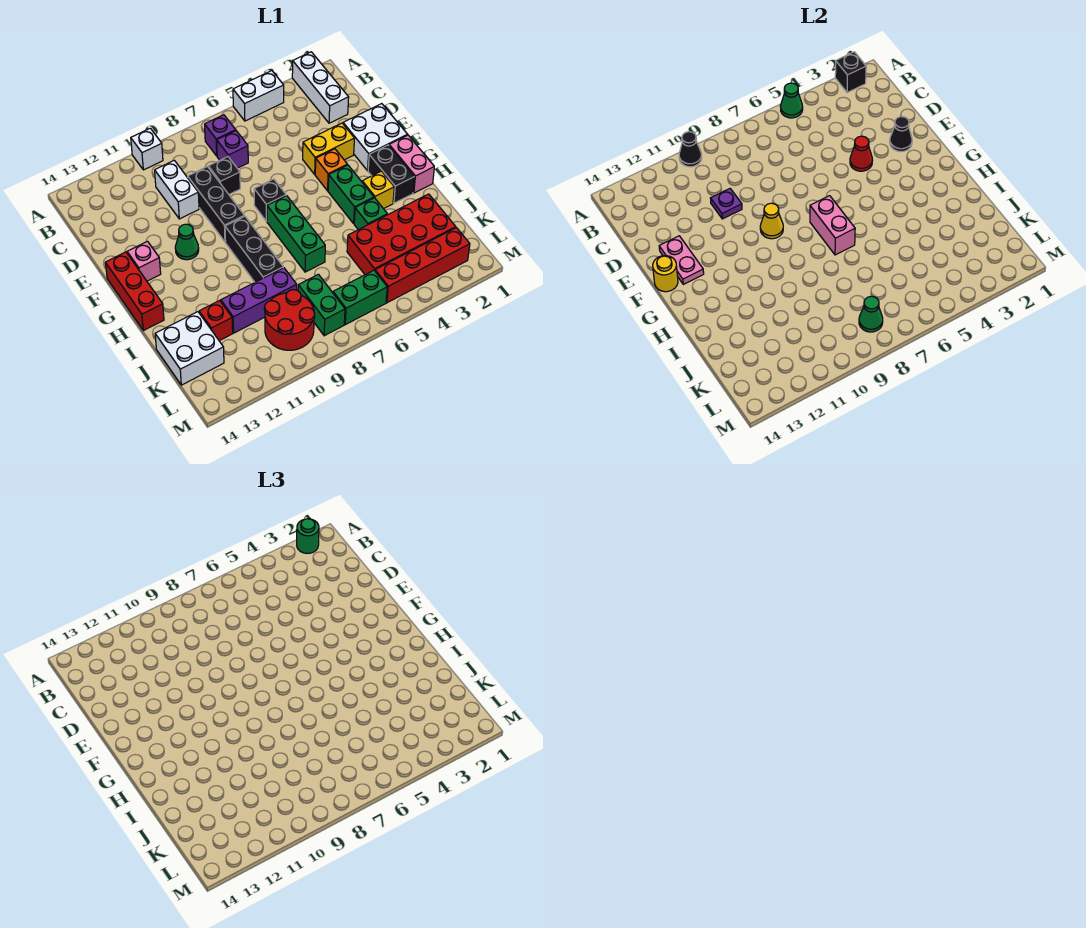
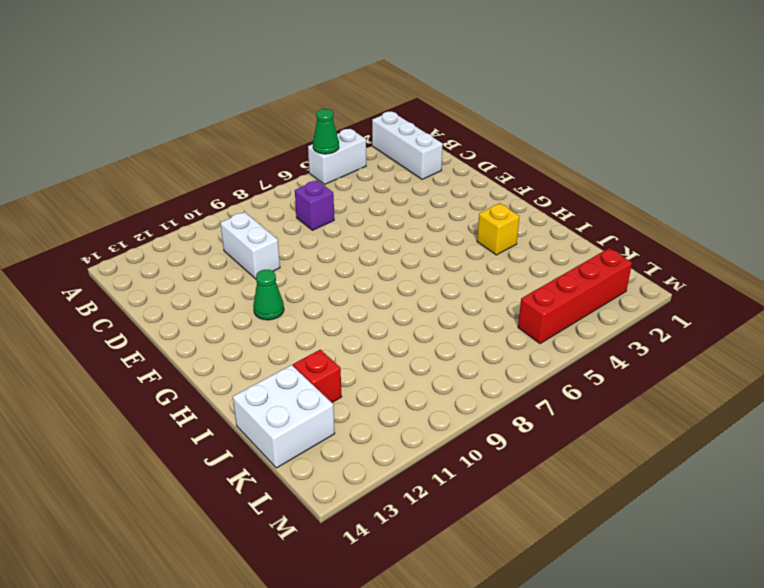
none -> white brick A10 level 1
none -> purple brick B7 level 1
none -> black brick D8 level 1
none -> black brick D9:F9 level 1

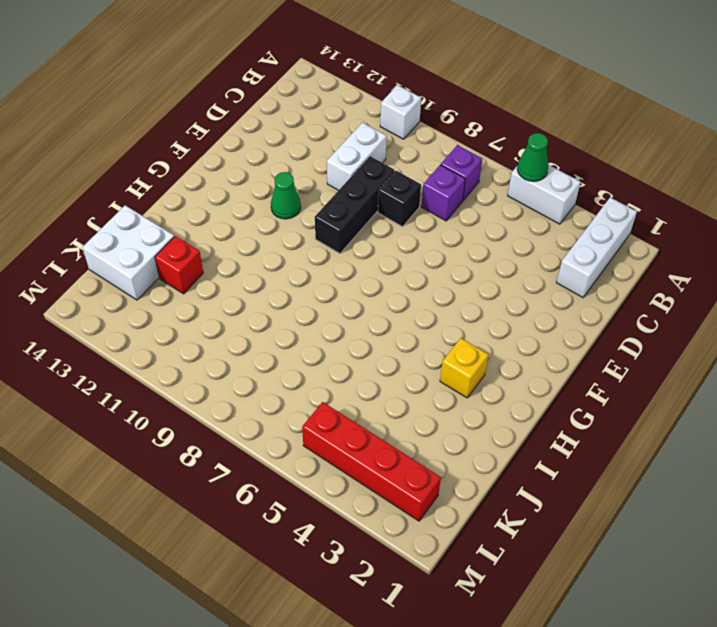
none -> white brick E1:F2 level 1
none -> yellow brick E3:E4 level 1
none -> orange brick F4 level 1
none -> black brick F7 level 1

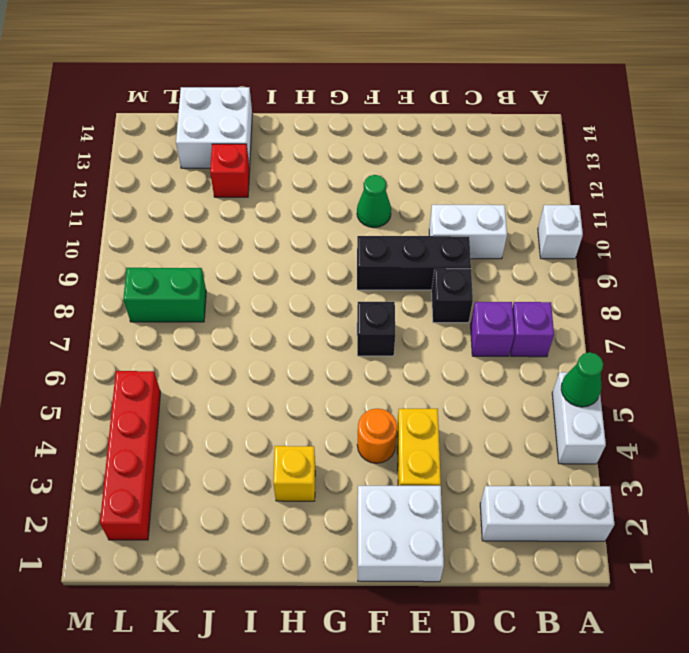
orange round brick F4 level 1 -> orange brick F4 level 1
none -> pink brick F13 level 1
none -> red brick F14:H14 level 1
none -> pink brick G1:H1 level 1
none -> black brick G2:H2 level 1

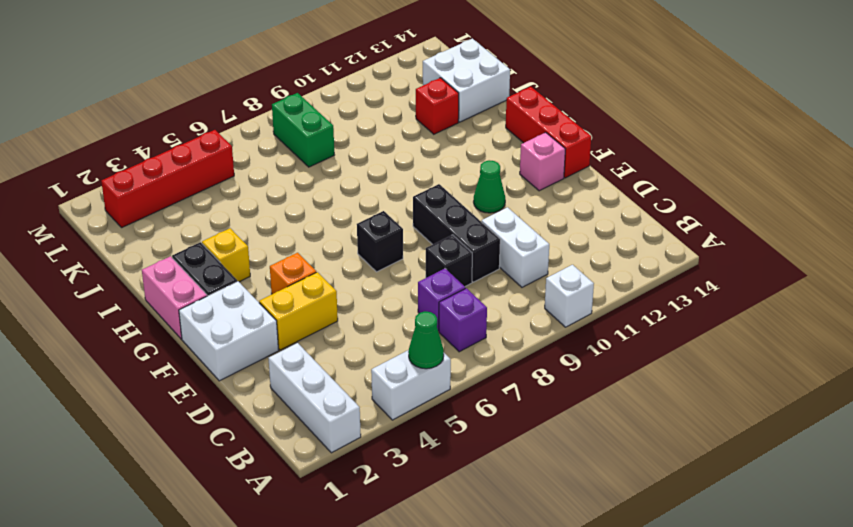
none -> green brick G4:H4 level 1
none -> green brick G7:I7 level 1
none -> black brick G9:I9 level 1
none -> green brick I4 level 1

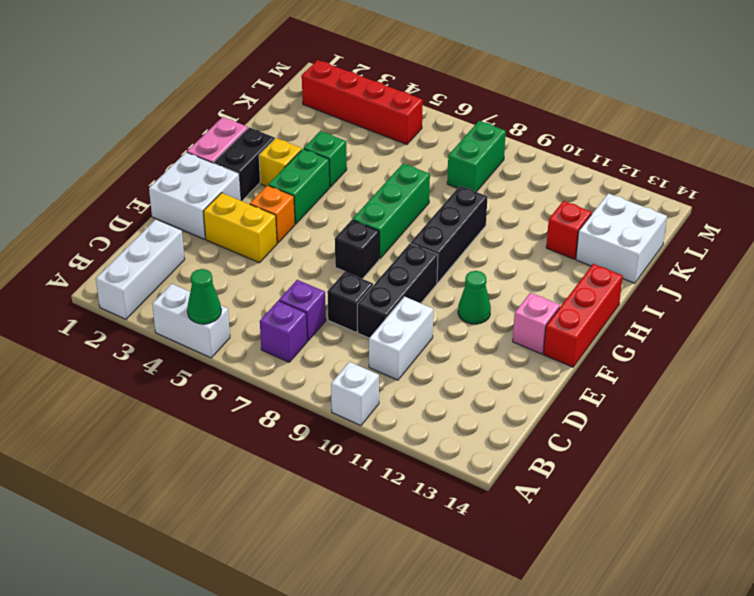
none -> red brick J2:K5 level 1
none -> purple brick J9:J11 level 1
none -> red round brick K9:L10 level 1
none -> green brick L6:L7 level 1

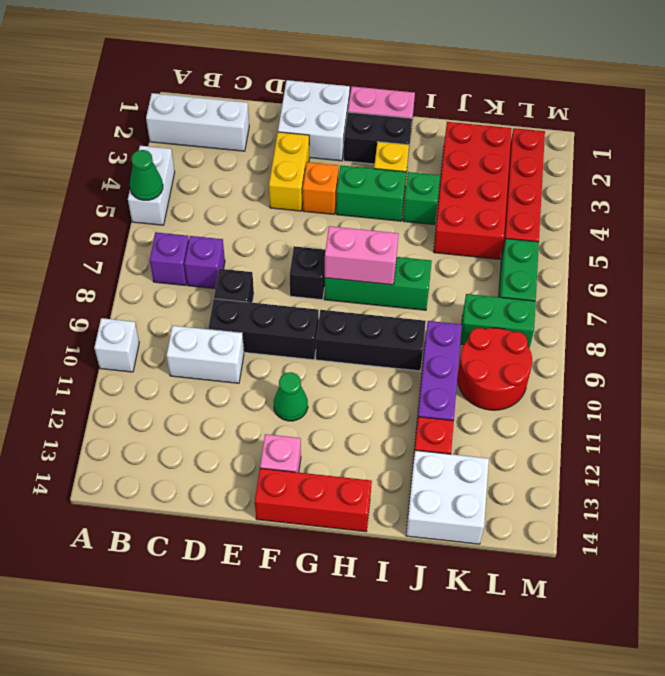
none -> black brick A2 level 2
none -> black cone A10 level 2
none -> purple plate D10 level 2
none -> black cone E2 level 2

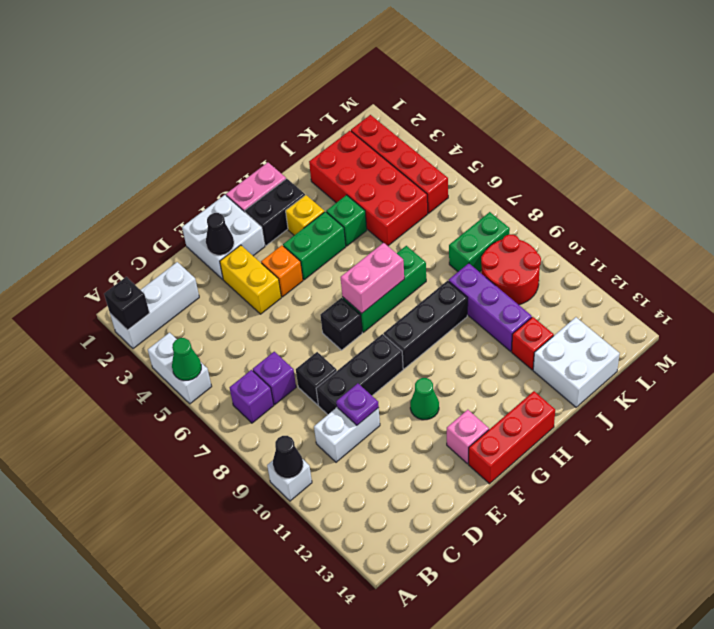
none -> green brick L6:L7 level 1
none -> red cone E4 level 2
none -> pink plate E13:F13 level 2
none -> yellow cone F9 level 2

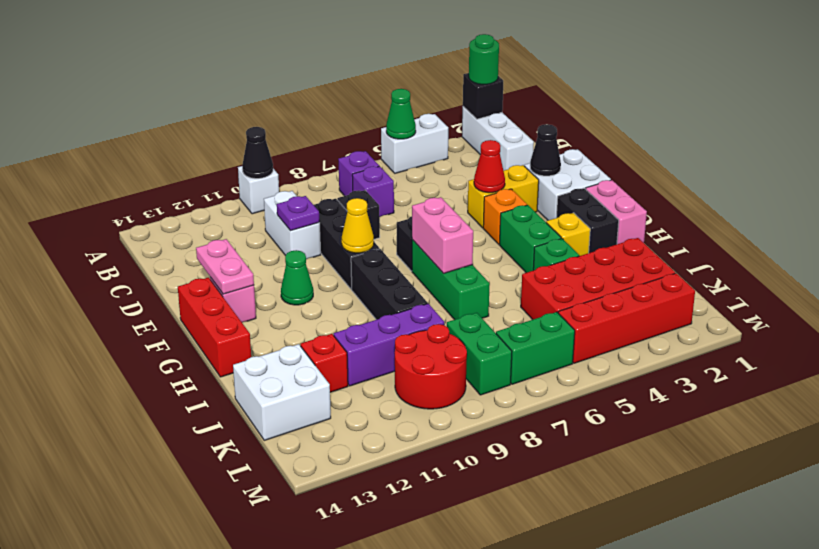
none -> yellow round brick F14 level 2
none -> green cone L8 level 2

